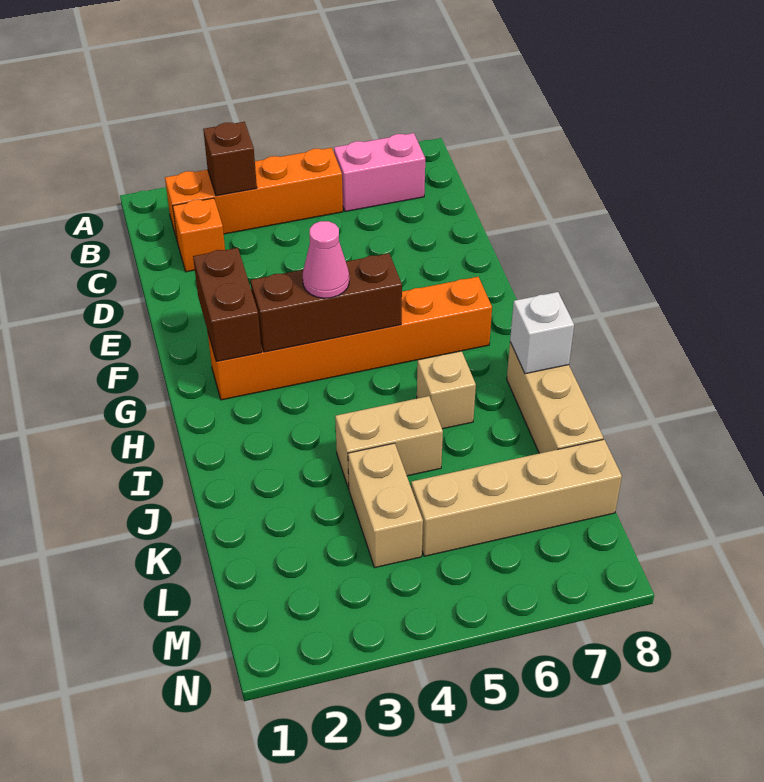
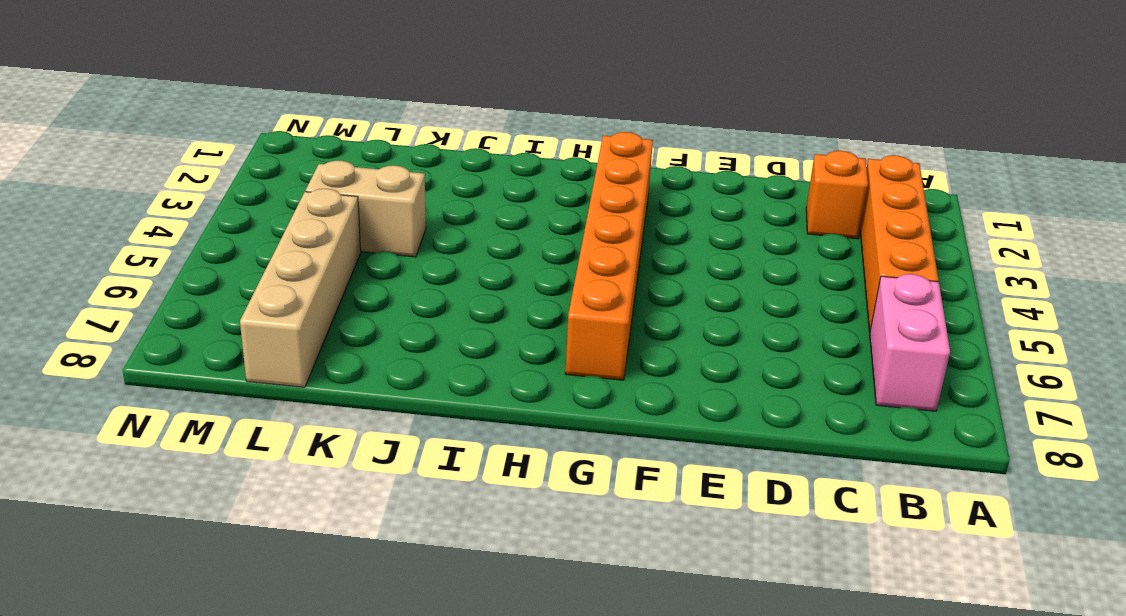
none -> tan brick I6 level 1
none -> tan brick I8:K8 level 1
none -> tan brick J4:J5 level 1

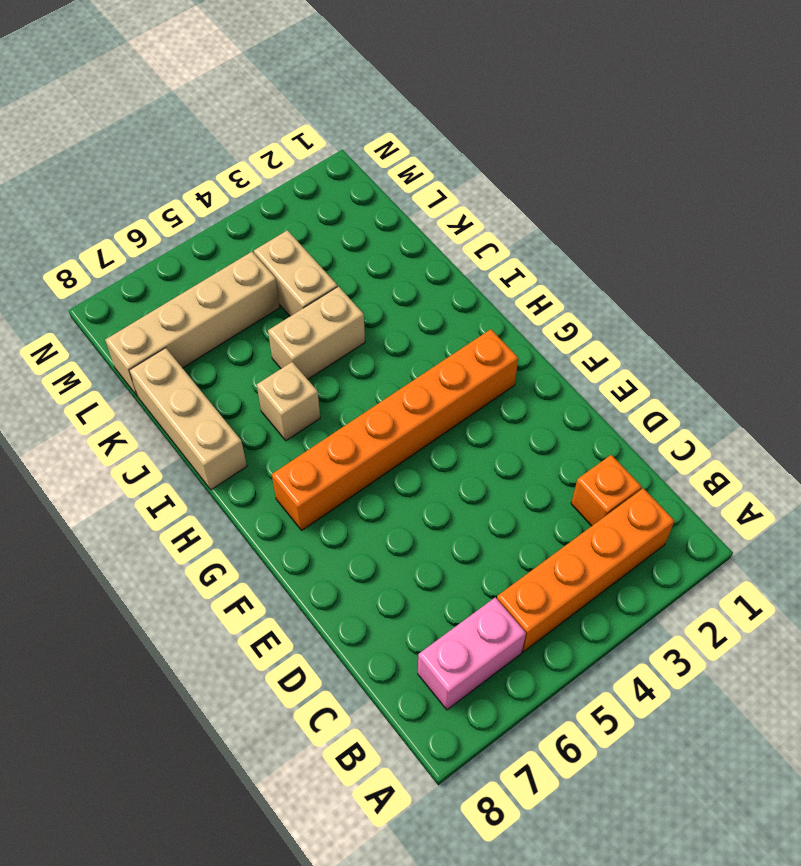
none -> brown brick B3 level 2
none -> brown brick F2:G2 level 2
none -> brown brick G3:G5 level 2

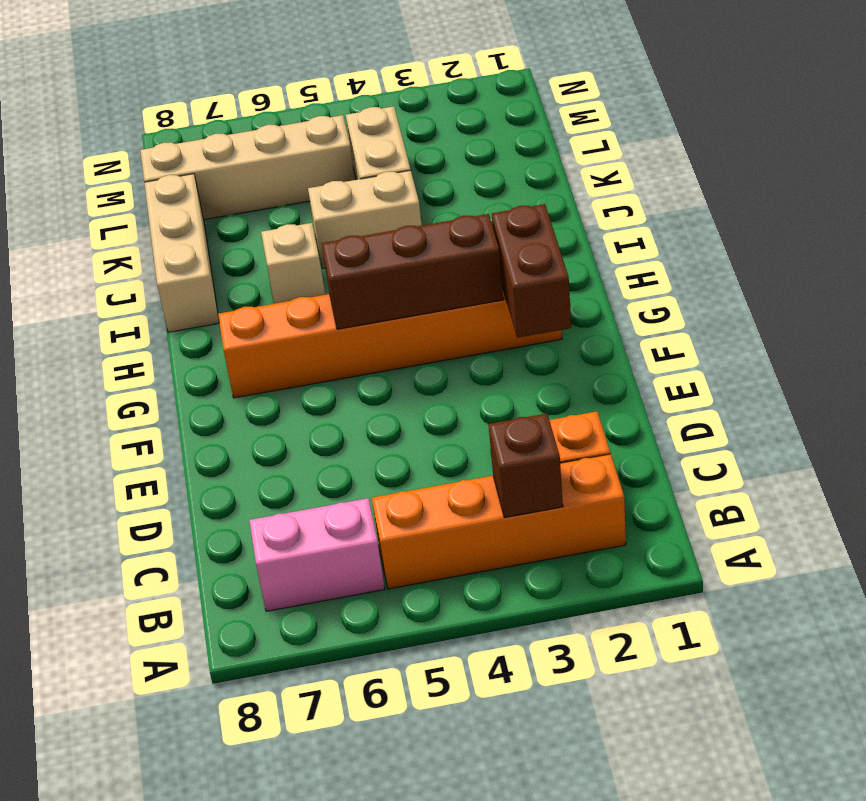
none -> white brick I8 level 2
none -> pink cone G4 level 3

